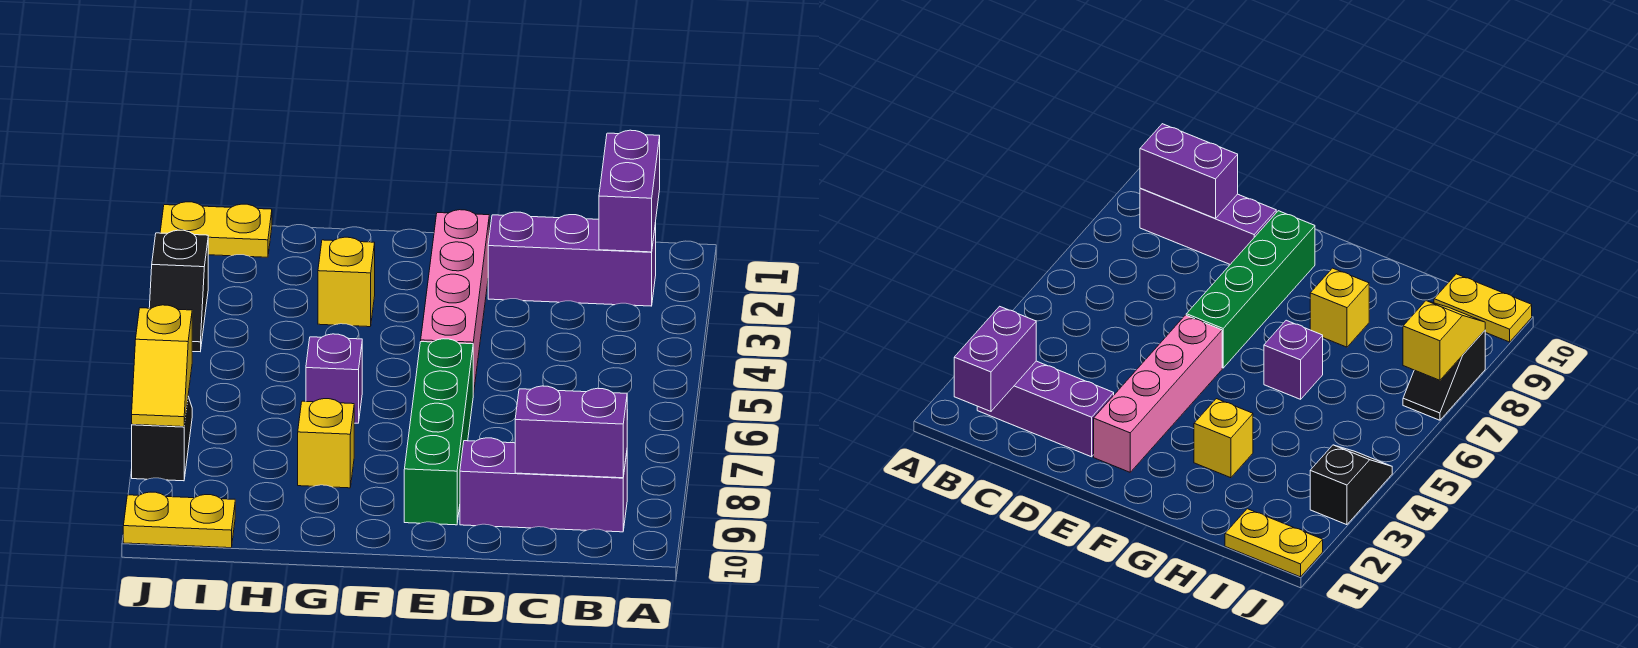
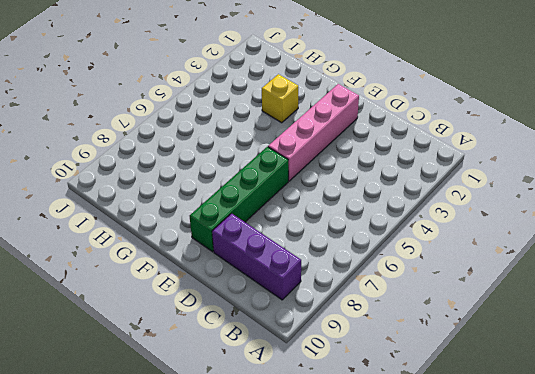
none -> purple brick B2:D2 level 1
none -> purple brick G6 level 1
none -> yellow brick G8 level 1

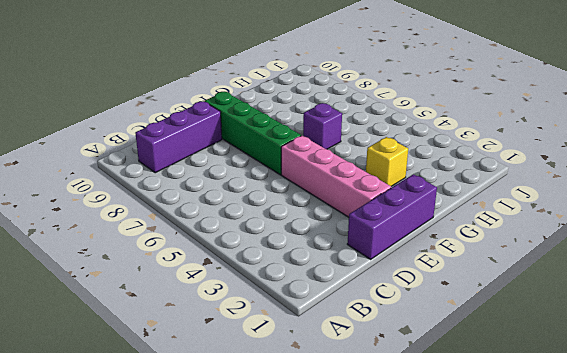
purple brick D1:F1 level 1 -> purple brick B2:D2 level 1
none -> yellow brick G8 level 1
none -> yellow plate I1:J1 level 1
none -> yellow plate I10:J10 level 1

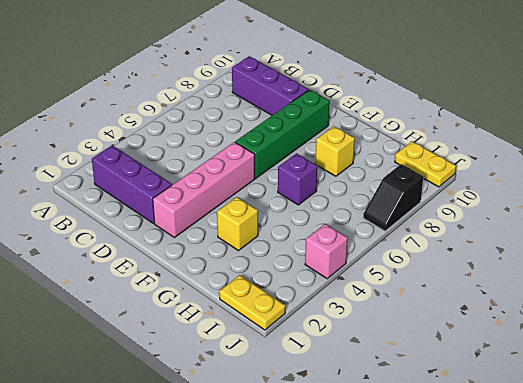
pink brick J4 level 1 -> black slope J3:J4 level 1 top 3
none -> purple brick B1:B2 level 2
none -> purple brick B9:C9 level 2
none -> yellow slope J7:J8 level 2 top 7

